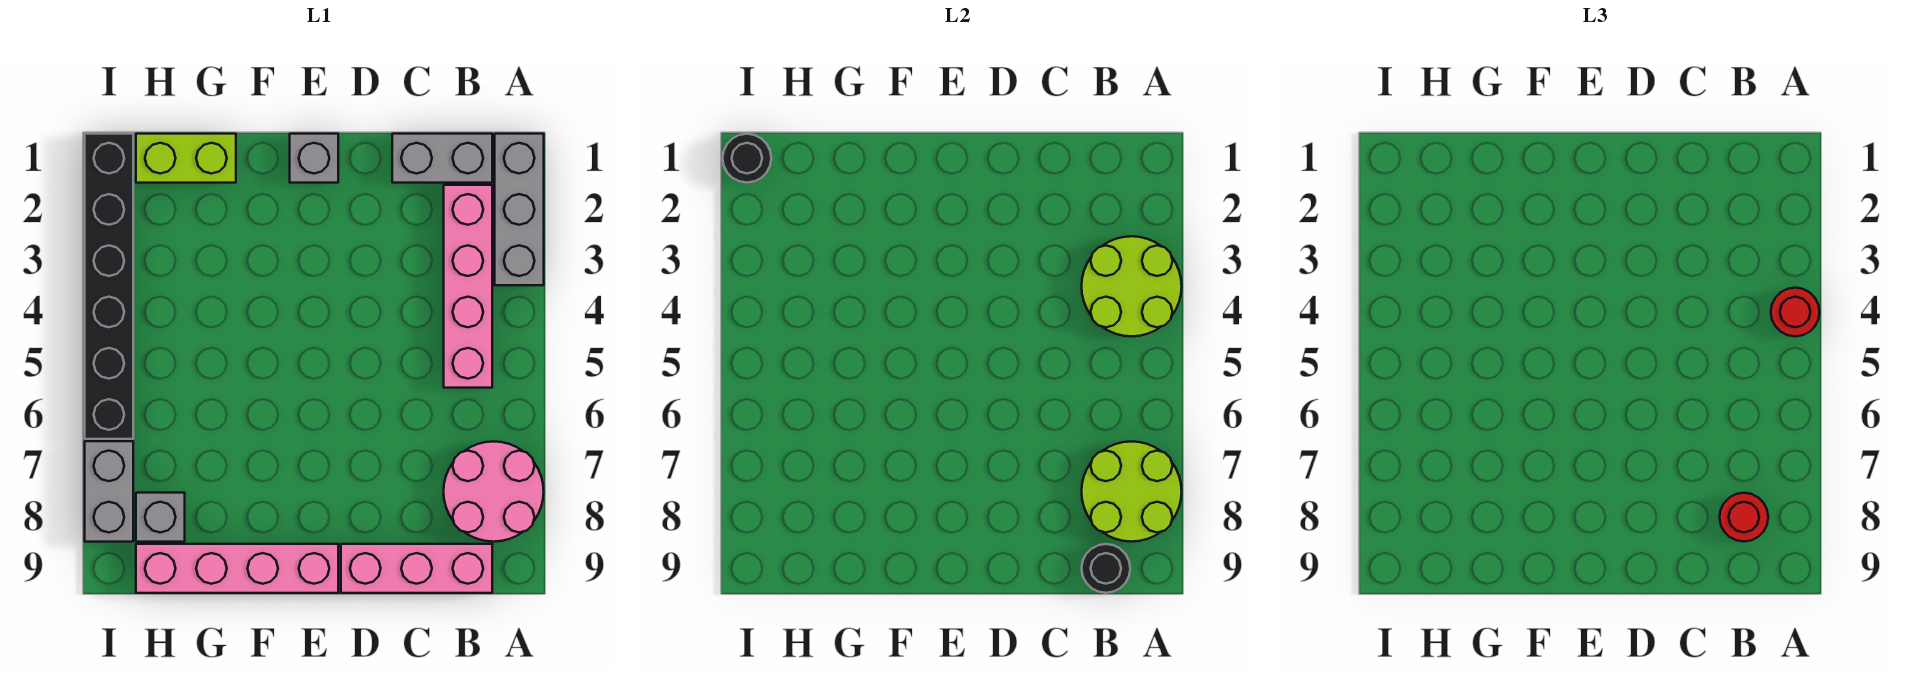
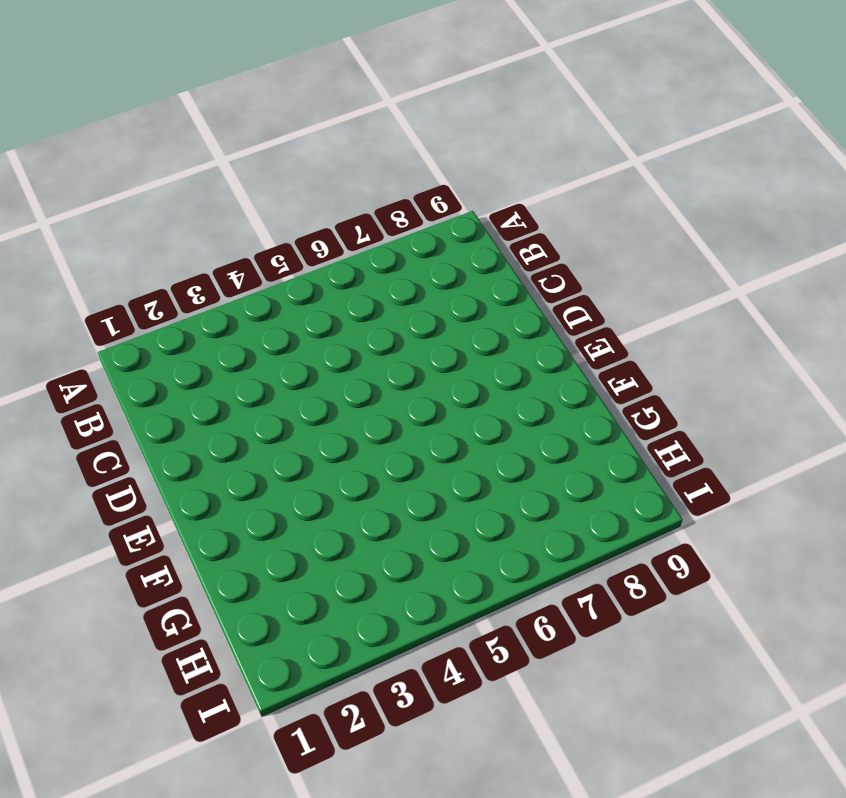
none -> grey brick A1:A3 level 1
none -> pink round brick A7:B8 level 1
none -> grey brick B1:C1 level 1

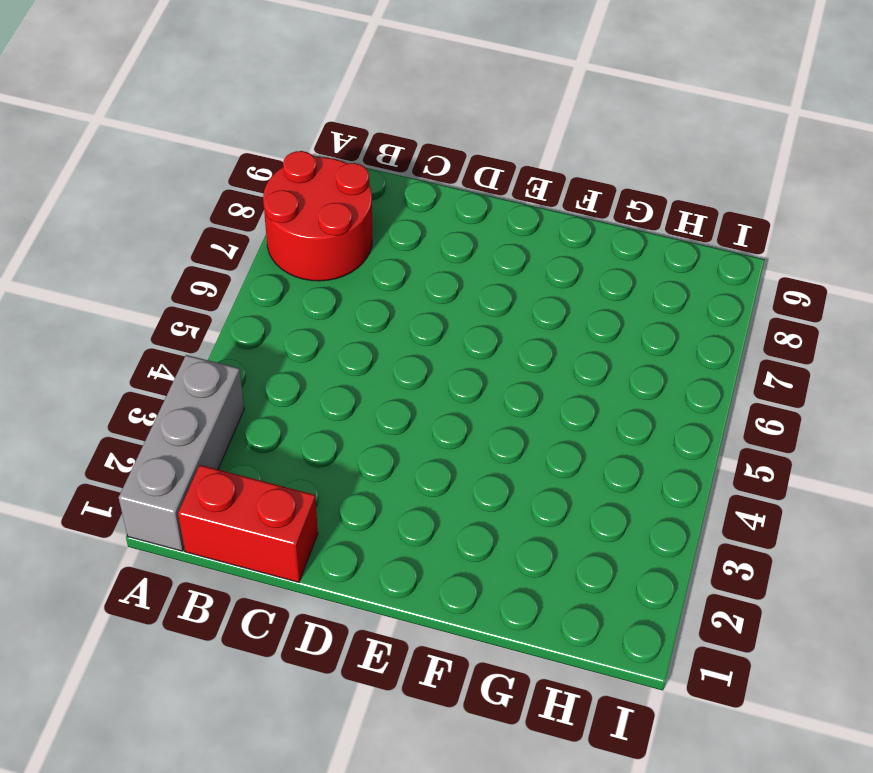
red round brick A7:B8 level 1 -> pink round brick A7:B8 level 1
red brick B1:C1 level 1 -> grey brick B1:C1 level 1
none -> pink brick B2:B5 level 1
none -> pink brick B9:D9 level 1
none -> grey brick E1 level 1

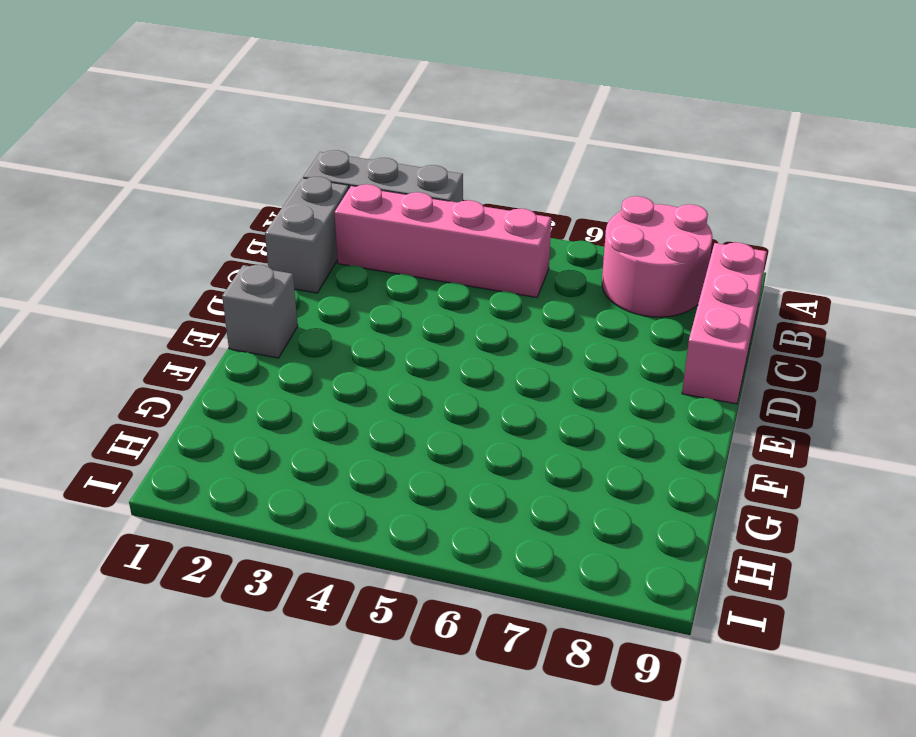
none -> pink brick E9:H9 level 1
none -> lime brick G1:H1 level 1
none -> grey brick H8 level 1

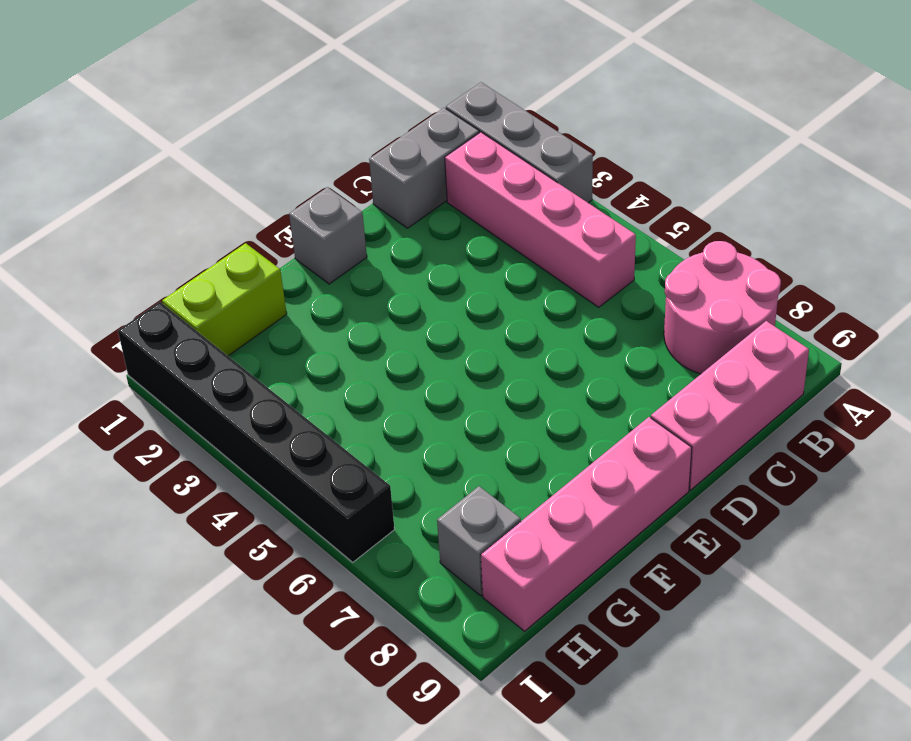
none -> grey brick I7:I8 level 1
none -> lime round brick A3:B4 level 2
none -> lime round brick A7:B8 level 2

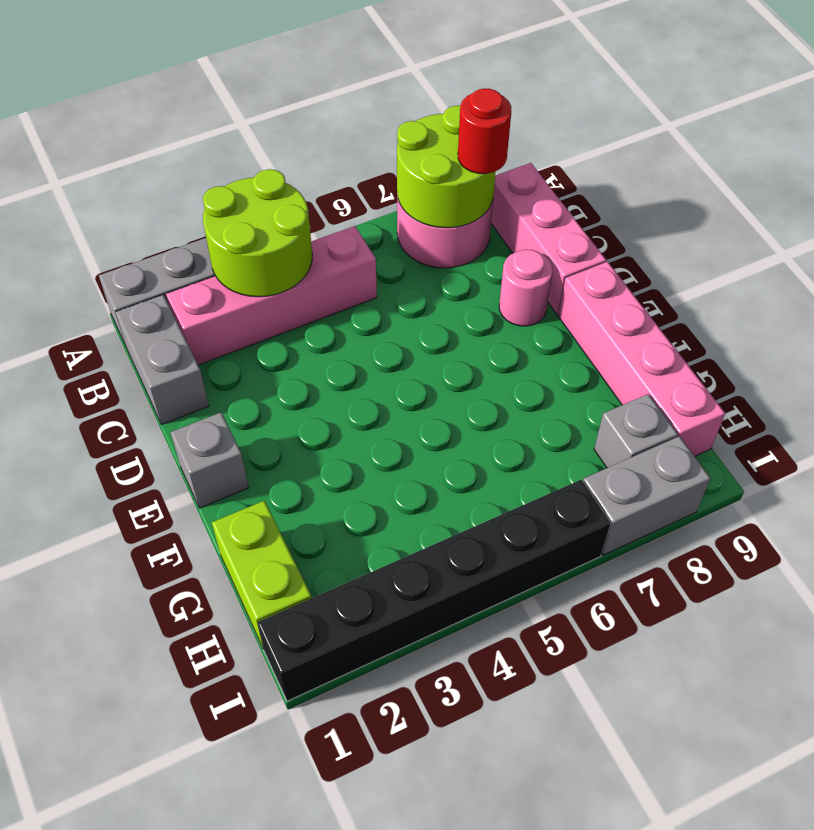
pink round brick D8 level 1 -> none
none -> black round brick B9 level 2
none -> black round brick I1 level 2
none -> red round brick A4 level 3

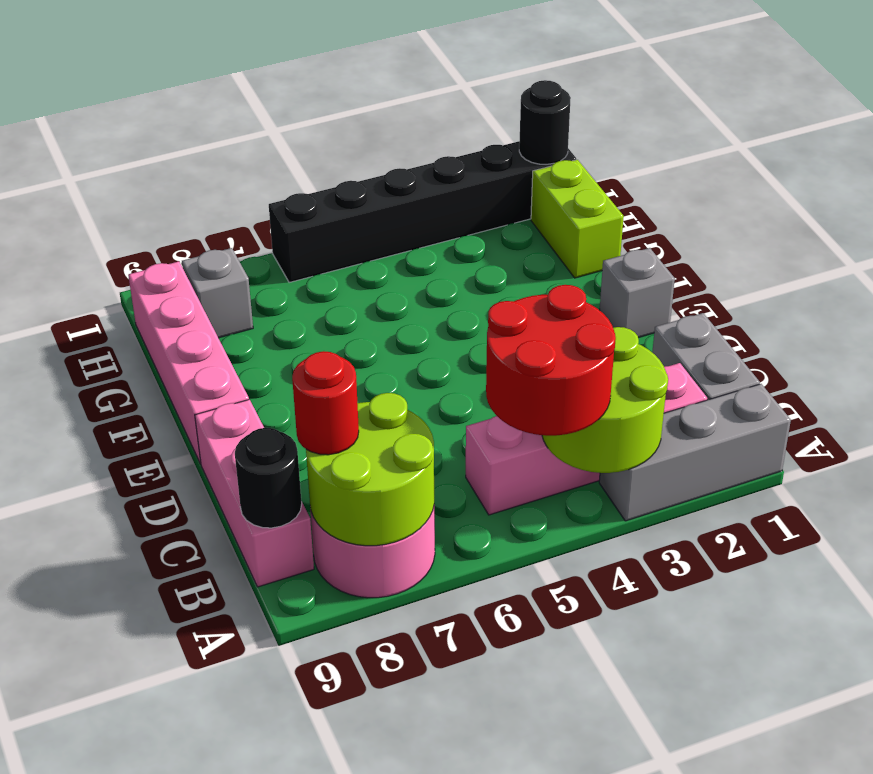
red round brick A4:B5 level 3 -> red round brick A4 level 3
none -> grey brick I7:I8 level 1

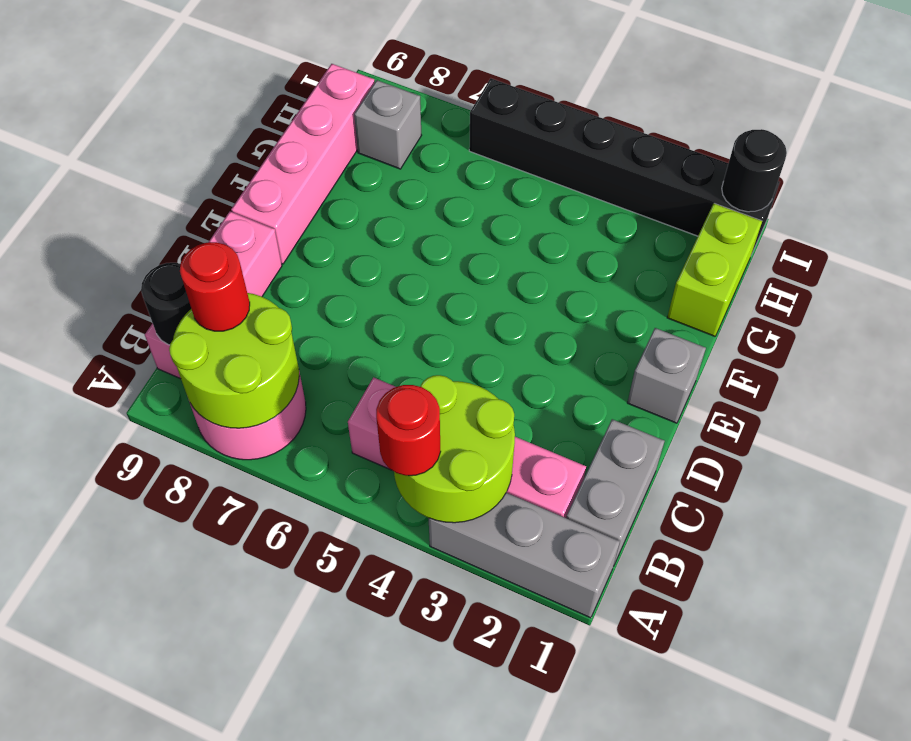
none -> grey brick I7:I8 level 1

